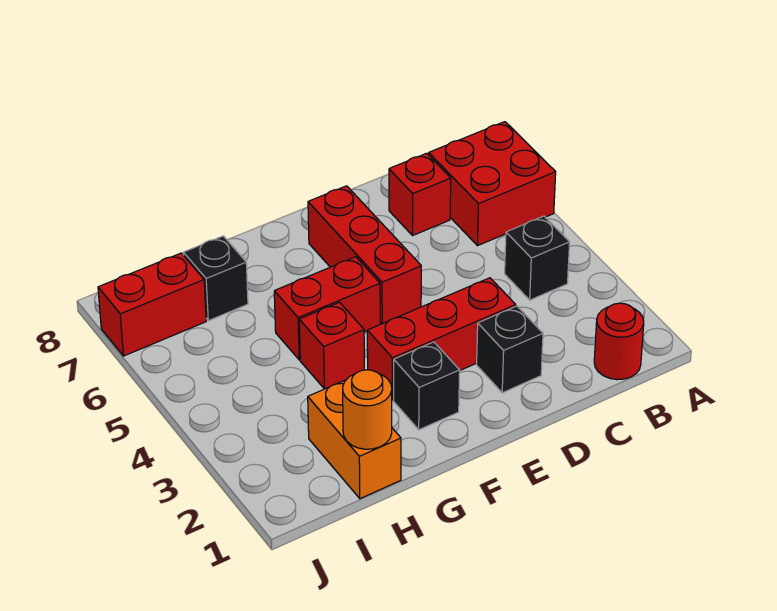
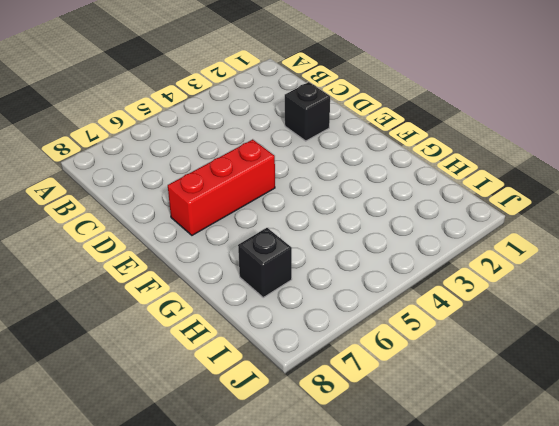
none -> red brick A6:B7 level 1
none -> red round brick B1 level 1
none -> black brick B4 level 1

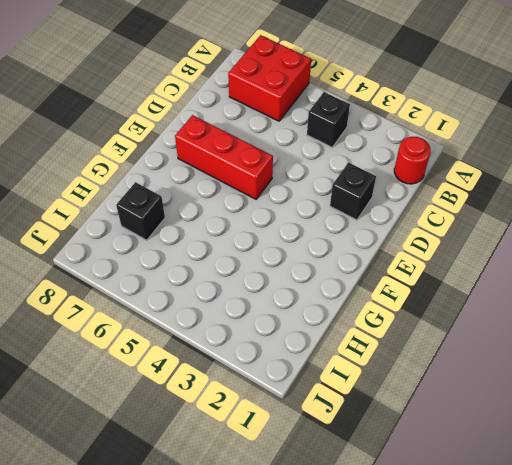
none -> red brick C7 level 1
none -> red brick D3:F3 level 1
none -> black brick F2 level 1

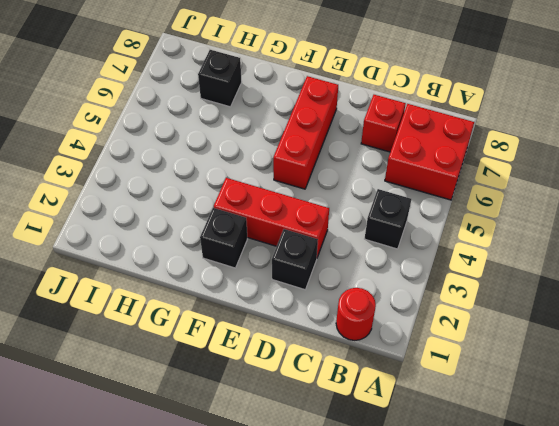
none -> red brick F5:G5 level 1
none -> red brick G4 level 1
none -> orange brick H1:H2 level 1

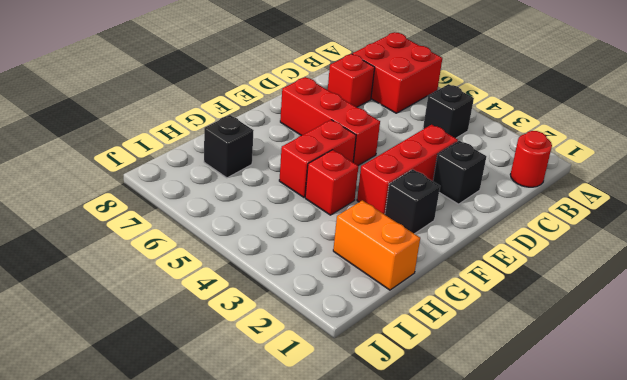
none -> red brick I7:J7 level 1
none -> orange round brick H1 level 2

